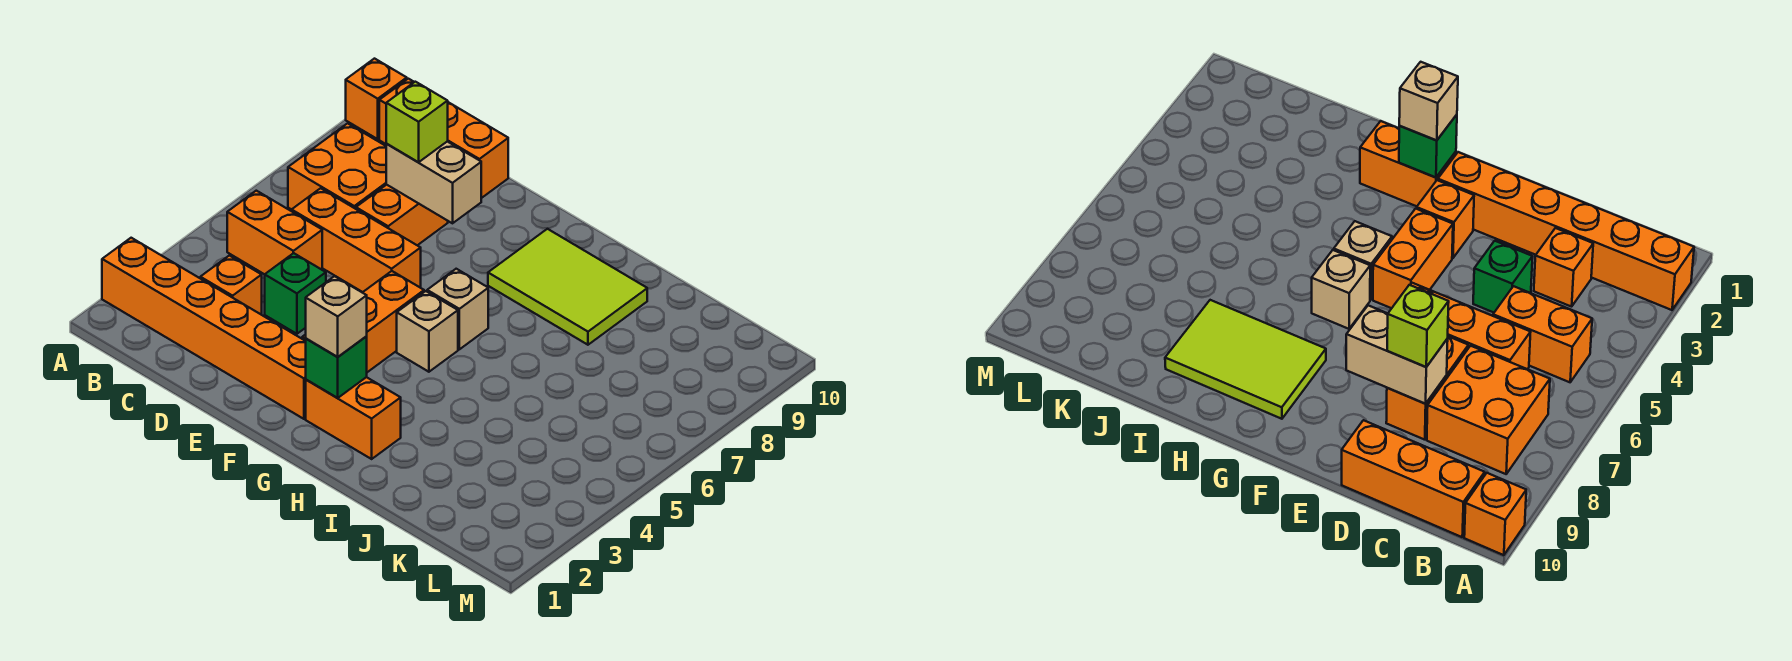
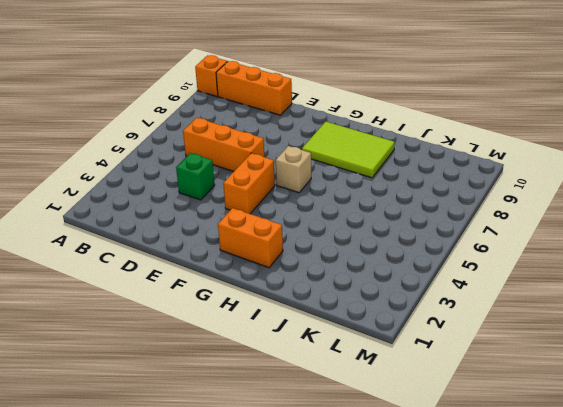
none -> orange brick A2:F2 level 1
none -> orange brick B5:C5 level 1
none -> orange brick B7:C8 level 1

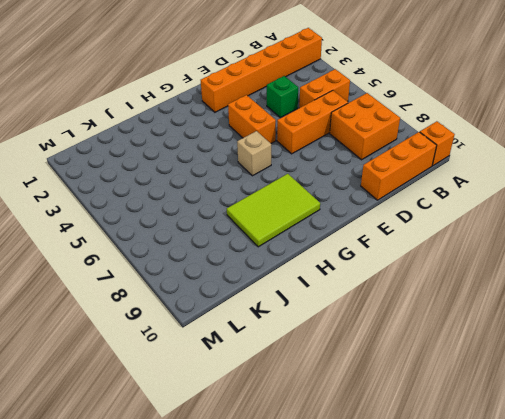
none -> orange brick C3 level 1
none -> orange brick D7:D8 level 1
none -> orange brick F3 level 1

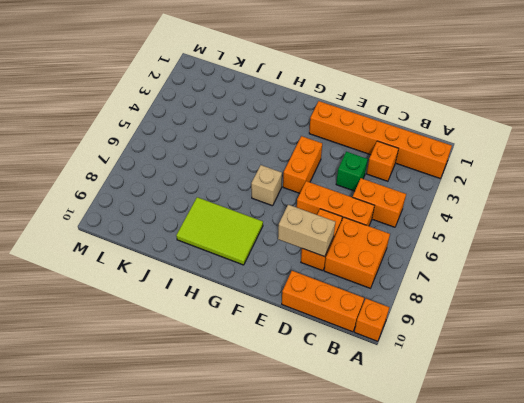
none -> orange brick F3 level 1
none -> orange brick G2:H2 level 1
none -> tan brick G5 level 1

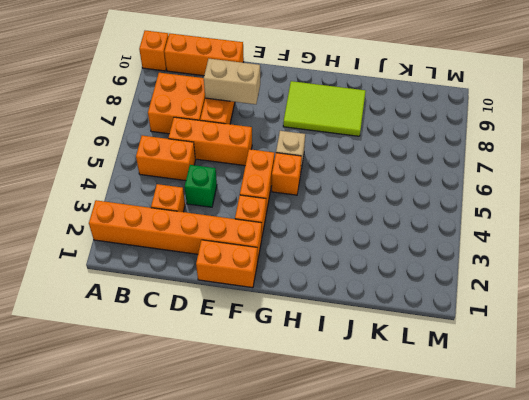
orange brick E1:F1 level 1 -> orange brick G2:H2 level 1
orange brick G5 level 1 -> tan brick G5 level 1
none -> green brick G2 level 2
none -> lime brick D8 level 3
none -> tan brick G2 level 3

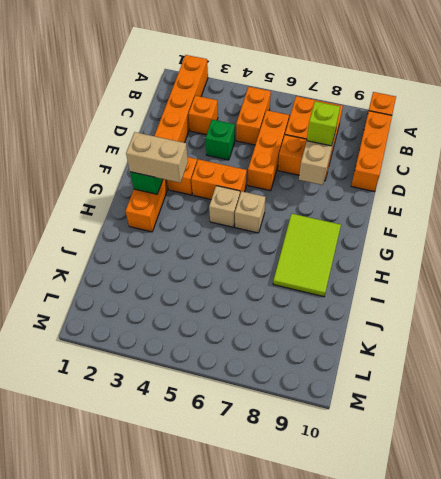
tan brick G2:G3 level 3 -> tan brick G2 level 3

